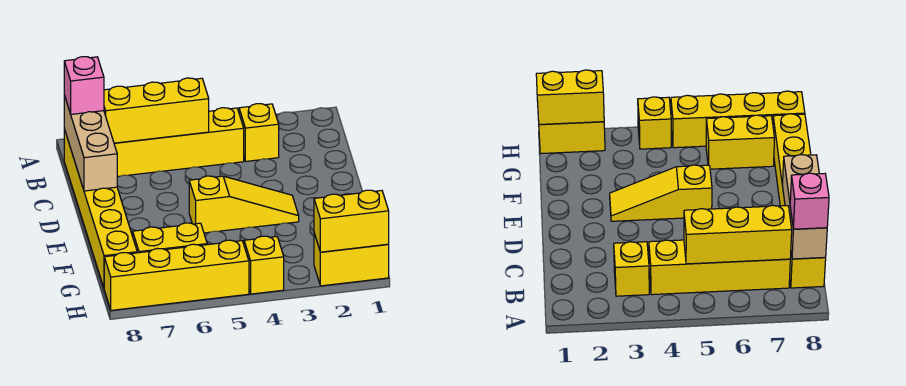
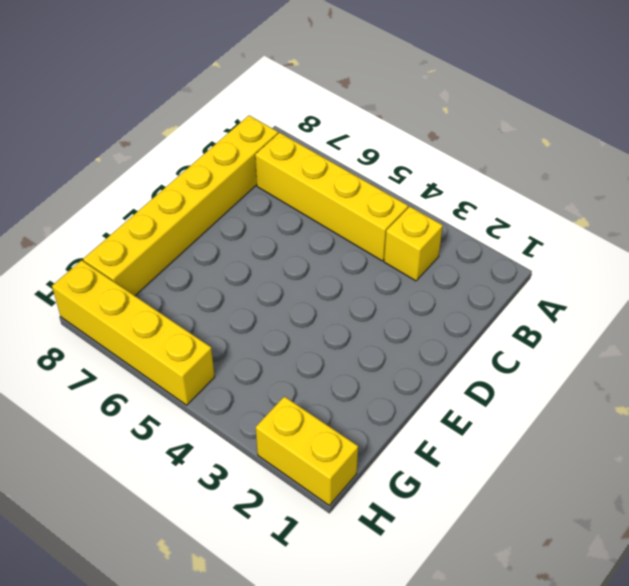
none -> yellow slope E3:E5 level 1 top 5
none -> yellow brick G6:G7 level 1
none -> yellow brick H4 level 1

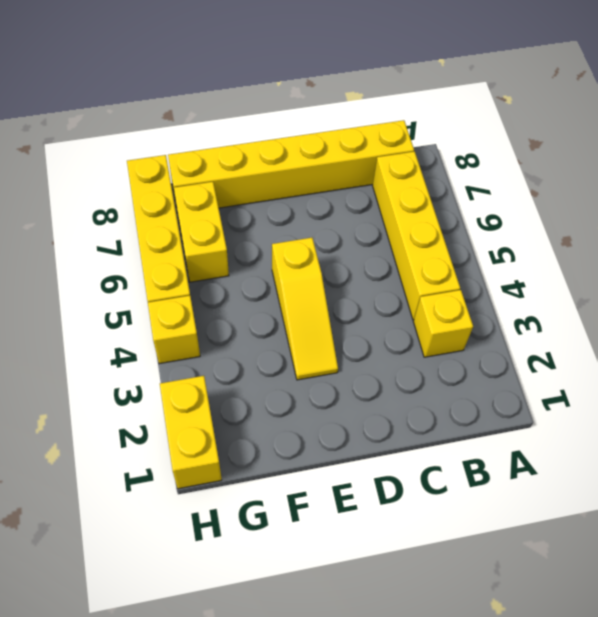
none -> yellow brick B5:B7 level 2
none -> tan brick B8:D8 level 2
none -> yellow brick H1:H2 level 2

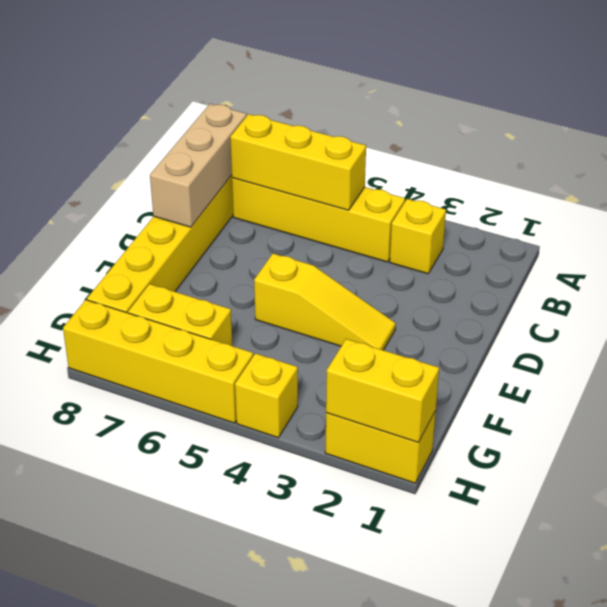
none -> pink brick B8 level 3

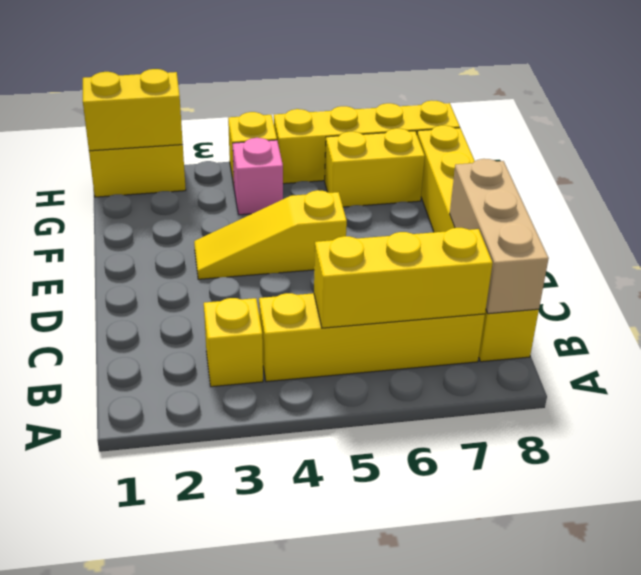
pink brick G4 level 1 -> pink brick B8 level 3

